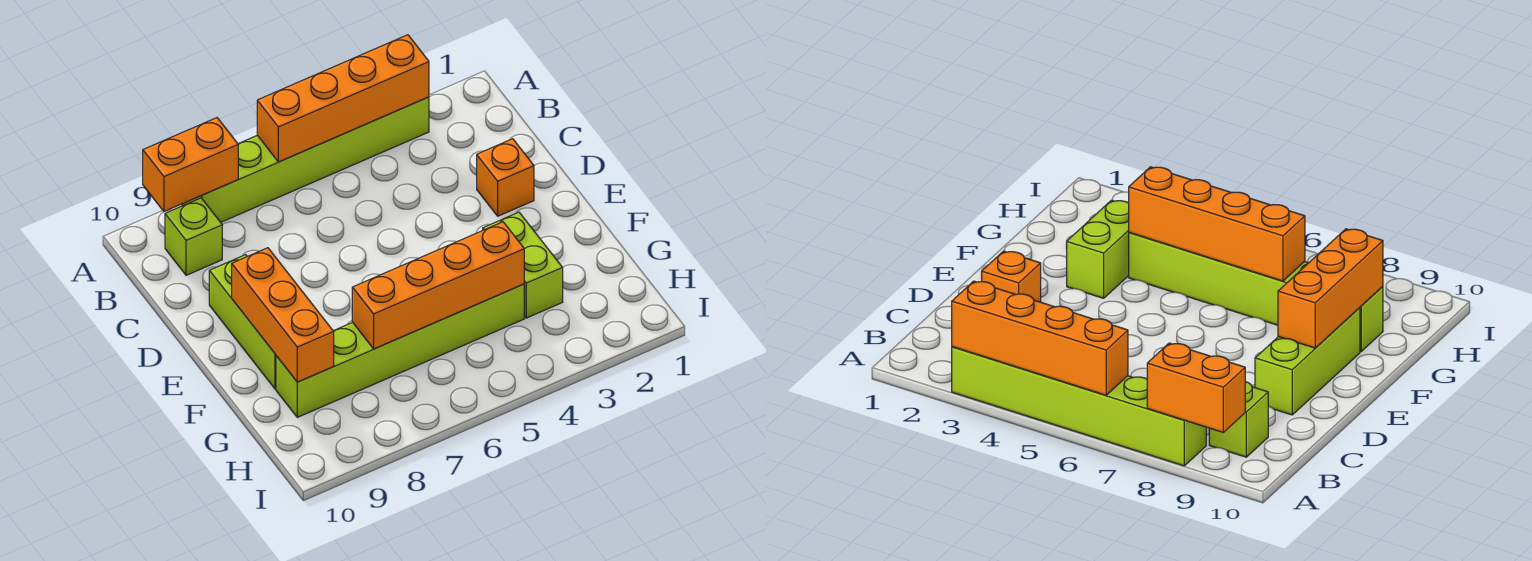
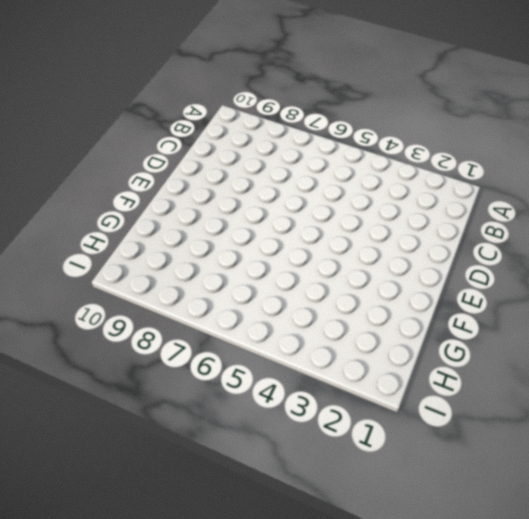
none -> lime brick A3:A8 level 1
none -> lime brick B9 level 1

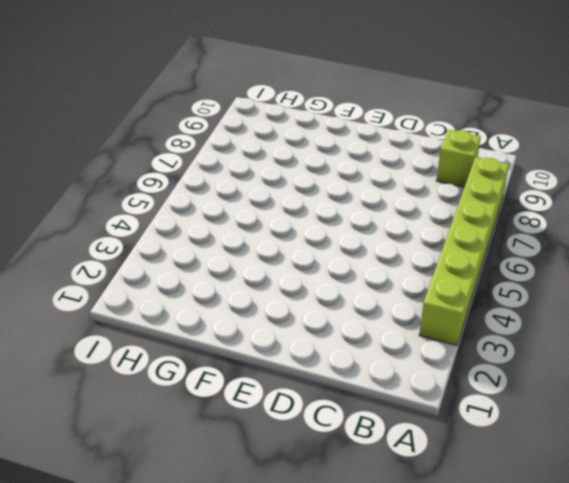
none -> orange brick D2 level 1
none -> lime brick D9:F9 level 1

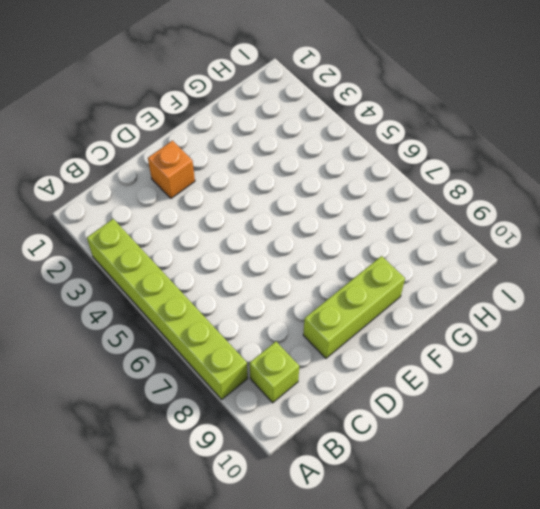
none -> lime brick F3:G3 level 1
none -> lime brick G4:G9 level 1

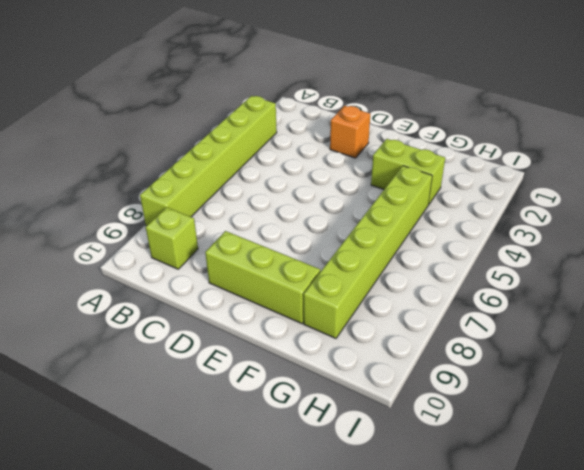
none -> orange brick A3:A6 level 2
none -> orange brick A8:A9 level 2

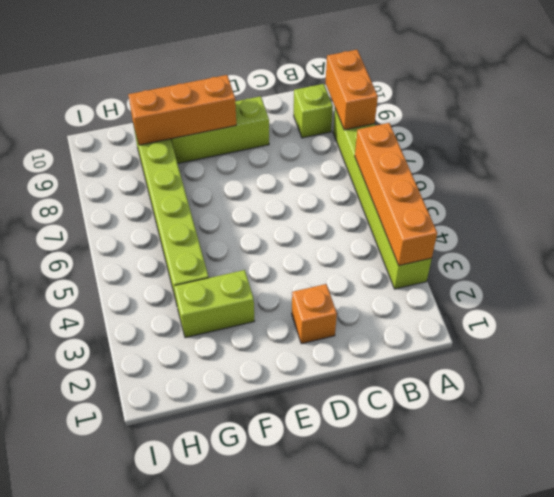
none -> orange brick G4:G7 level 2

